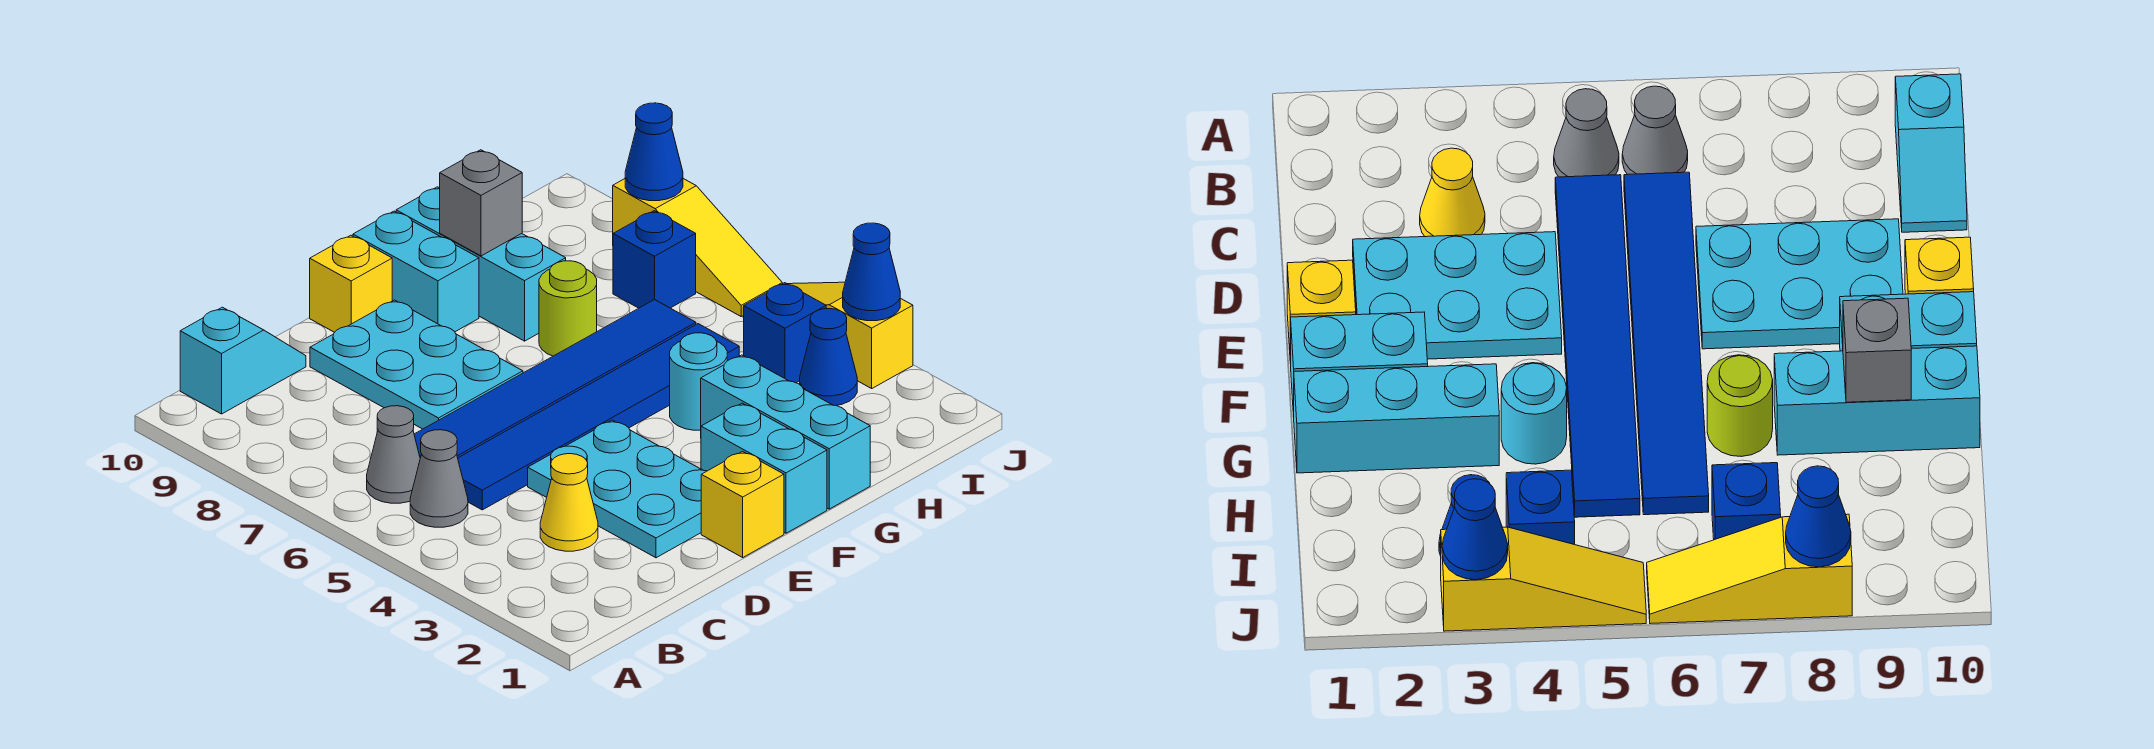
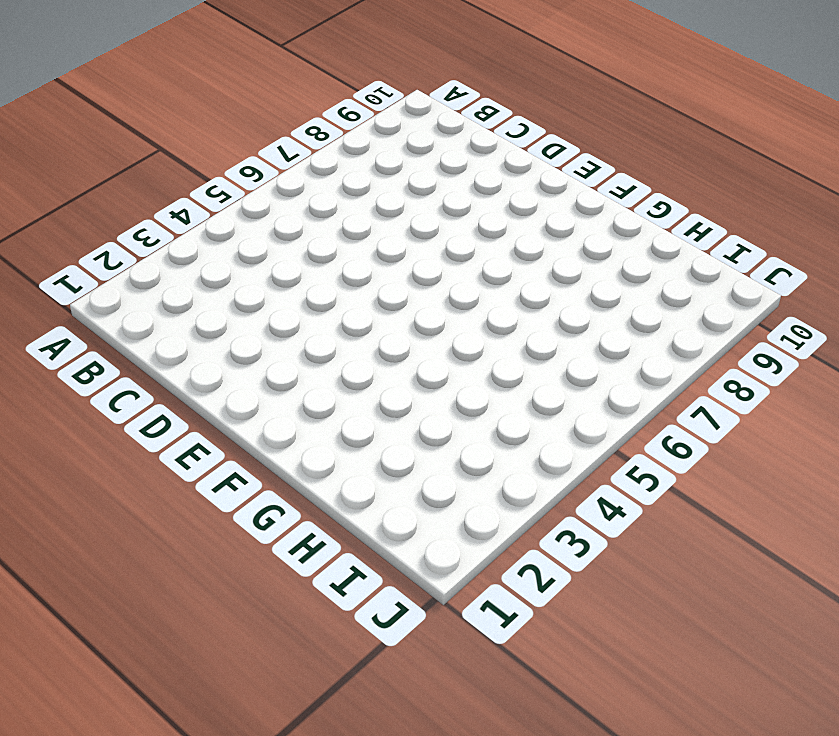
none -> grey cone B5 level 1
none -> grey cone B6 level 1
none -> cyan slope B10:C10 level 1 top B

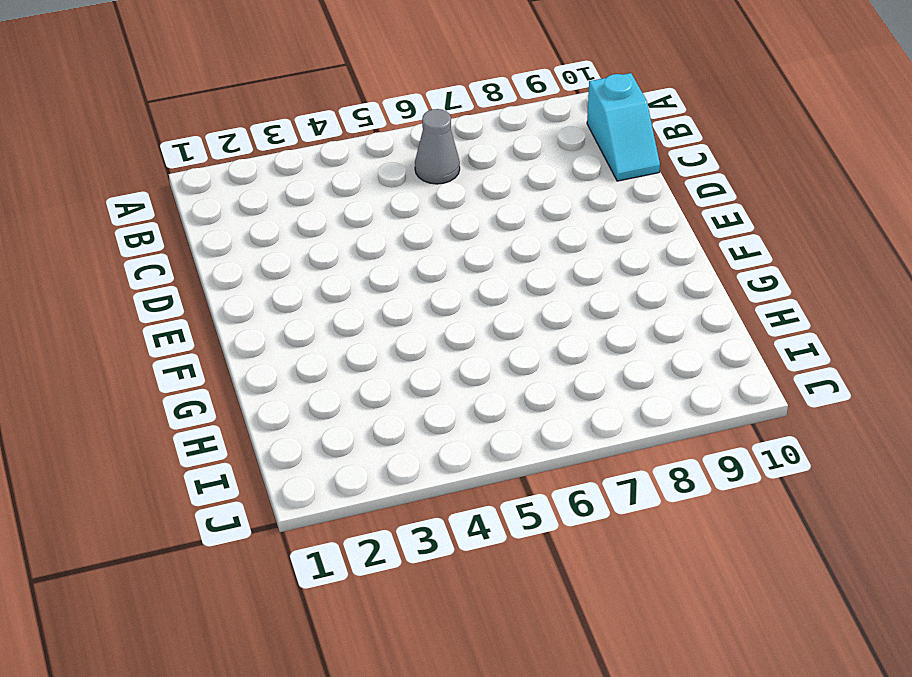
none -> grey cone B5 level 1
none -> yellow cone C3 level 1
none -> blue tile C5:H5 level 1

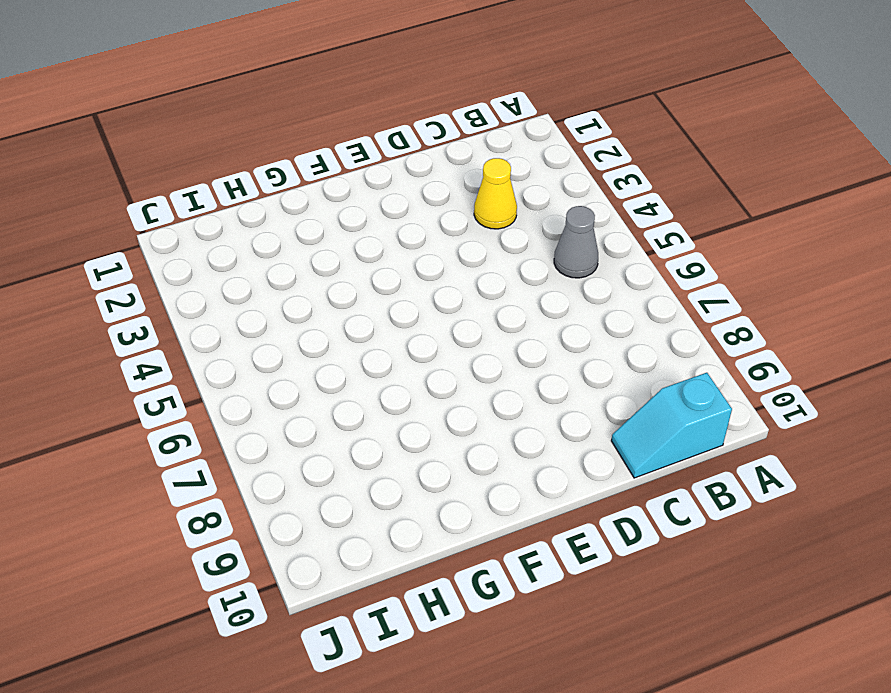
none -> grey cone B6 level 1
none -> blue tile C5:H5 level 1
none -> blue tile C6:H6 level 1

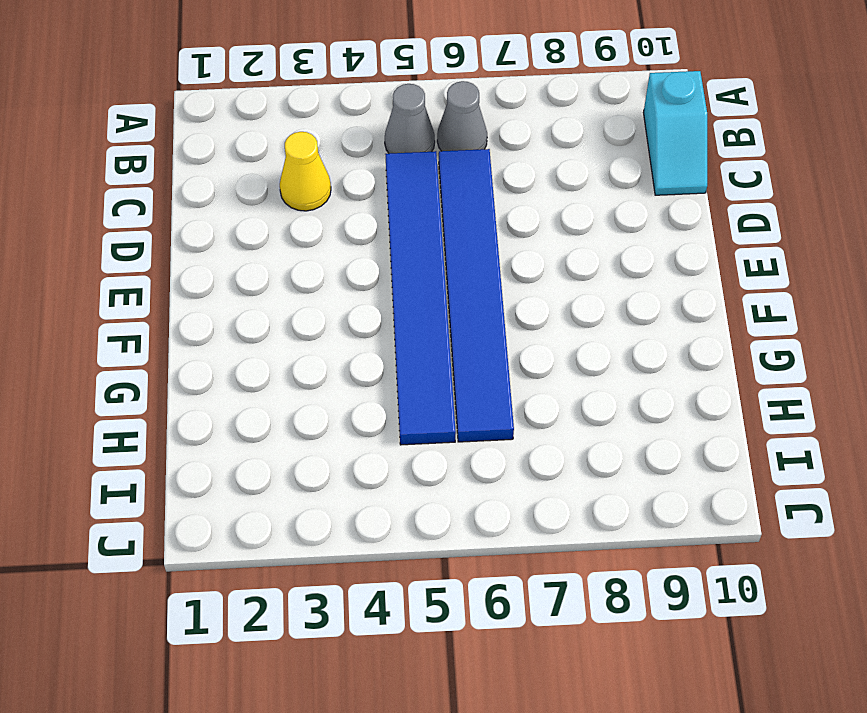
none -> cyan plate D2:E4 level 1
none -> cyan plate D7:E9 level 1
none -> yellow brick E1 level 1

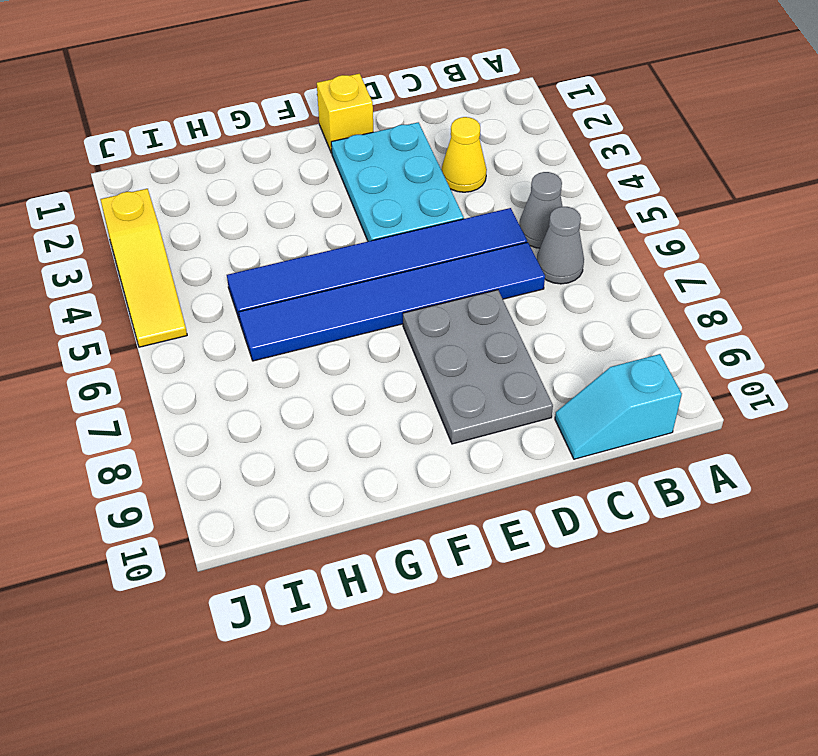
grey plate D7:E9 level 1 -> cyan plate D7:E9 level 1
none -> yellow brick E10 level 1
none -> cyan brick F1:F2 level 1
none -> cyan brick F9:F10 level 1

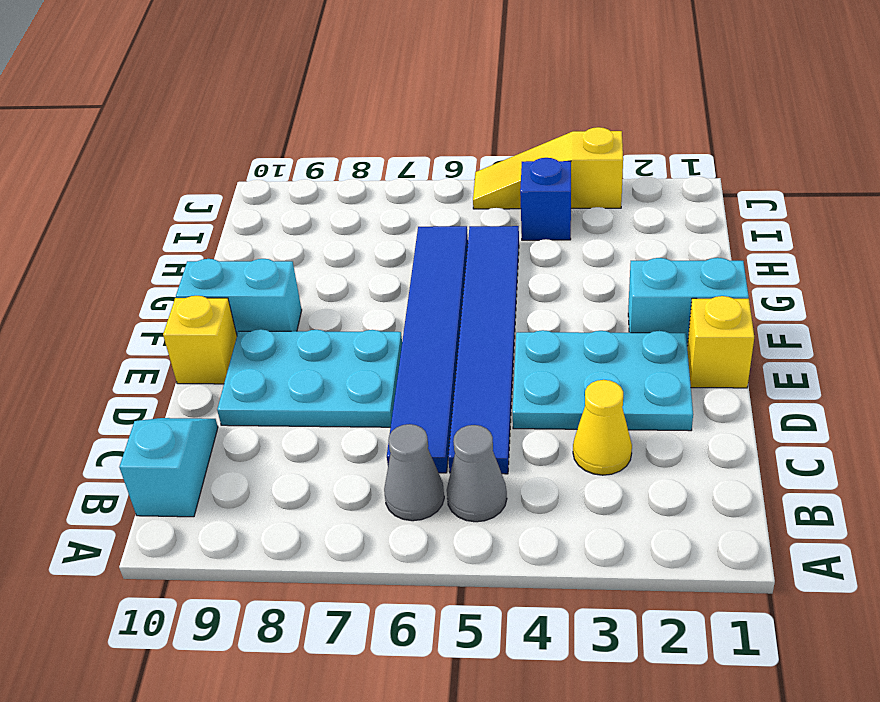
none -> cyan brick G1:G3 level 1
none -> cyan round brick G4 level 1
none -> lime round brick G7 level 1

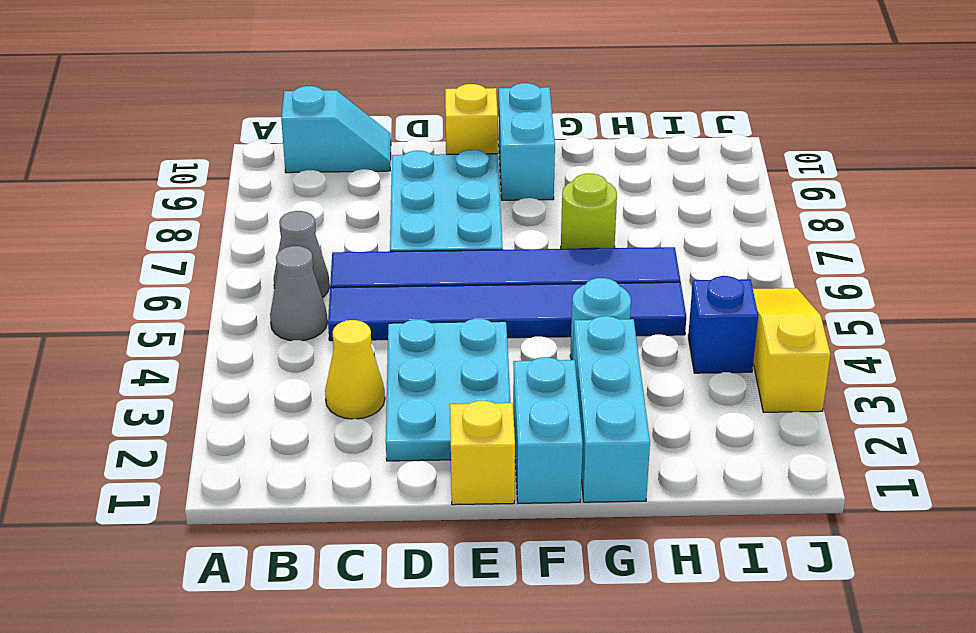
none -> cyan brick G8:G10 level 1
none -> blue cone I3 level 1
none -> blue brick I7 level 1

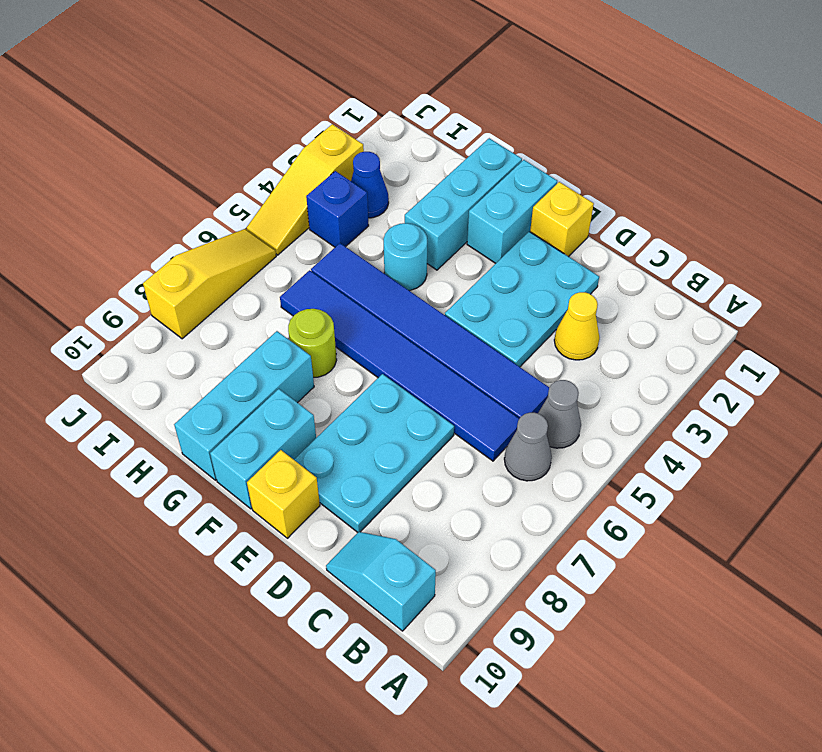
none -> blue brick I7 level 1
none -> grey brick G9 level 2
none -> blue cone J3 level 2

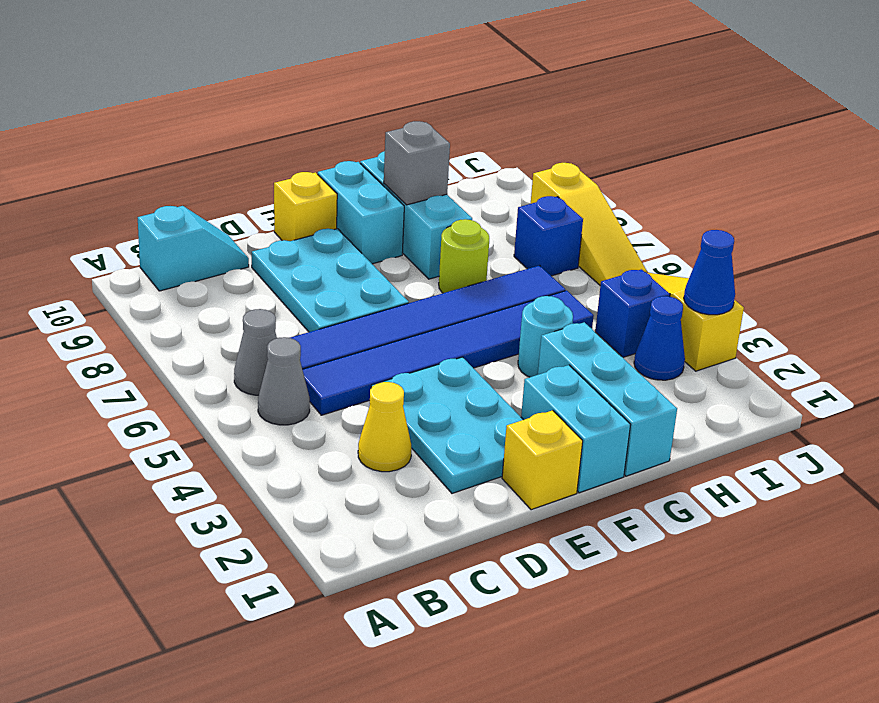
none -> blue cone J8 level 2

